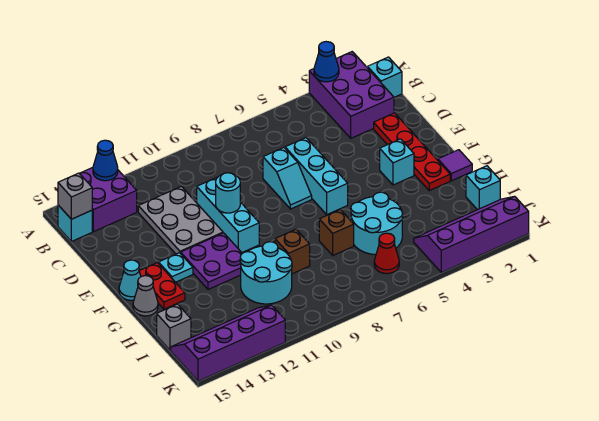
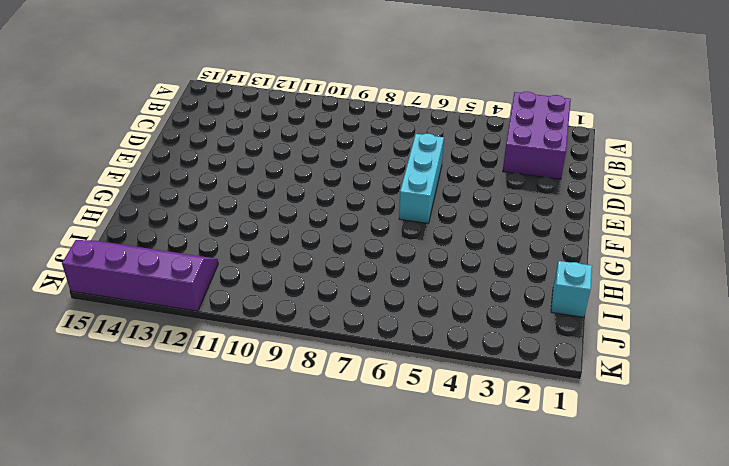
none -> purple brick A13:B14 level 1
none -> cyan brick B1 level 1
none -> cyan brick B15 level 1

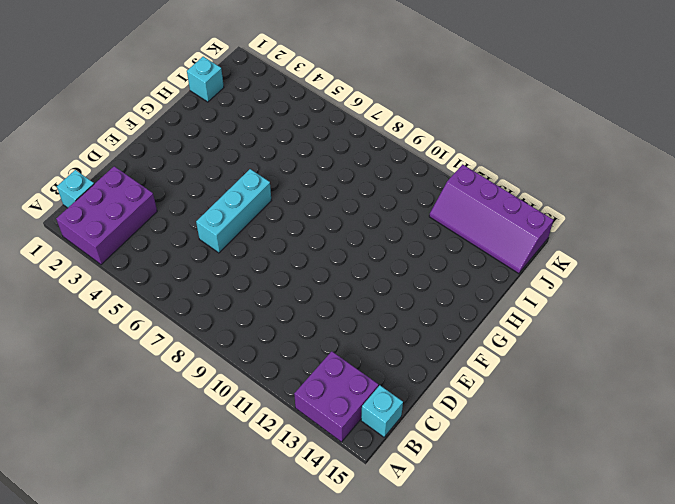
none -> grey plate C11:E12 level 1
none -> red plate D2:G2 level 1
none -> cyan slope D7:E7 level 1 top D

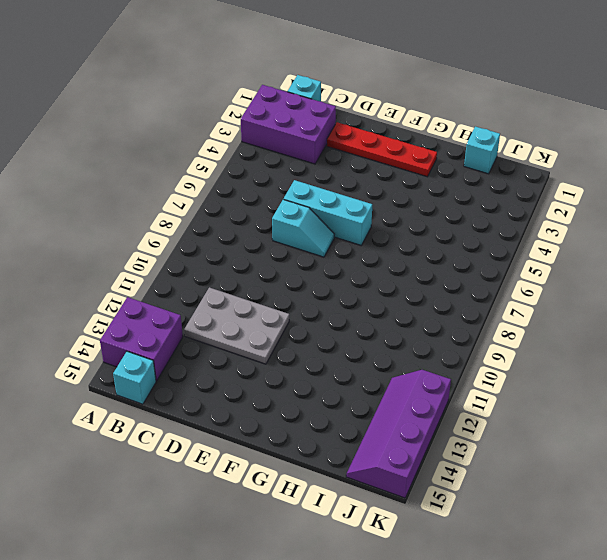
none -> cyan brick D10:F10 level 1
none -> cyan brick F3 level 1
none -> purple plate F11:G12 level 1

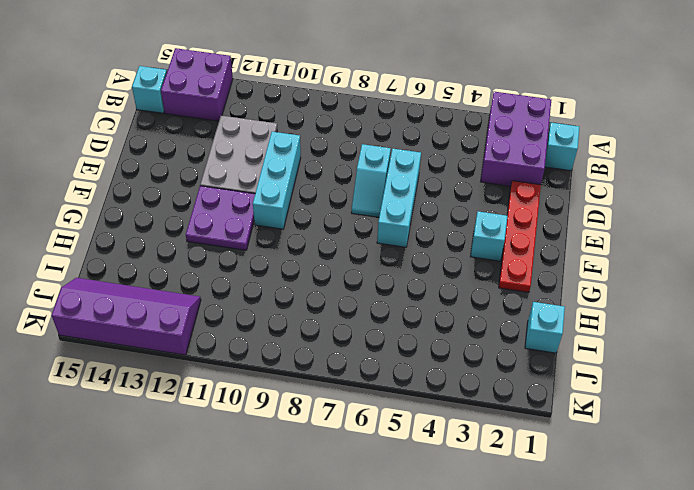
none -> cyan plate F13 level 1
none -> red plate F14:G14 level 1
none -> cyan cone F15 level 1

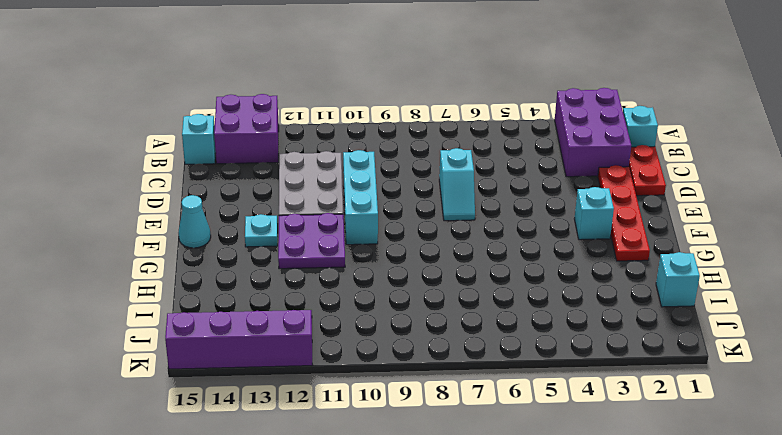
red plate C1:D1 level 1 -> red plate F14:G14 level 1
none -> cyan brick D6:F6 level 1
none -> purple tile G1 level 1
none -> grey cone G15 level 1

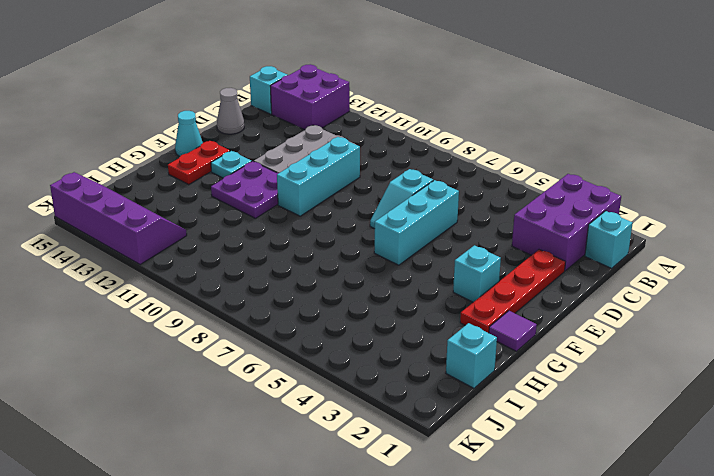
grey cone D15 level 1 -> grey cone G15 level 1
none -> cyan round brick H5:I6 level 1
none -> brown brick H7 level 1
none -> brown brick H9 level 1

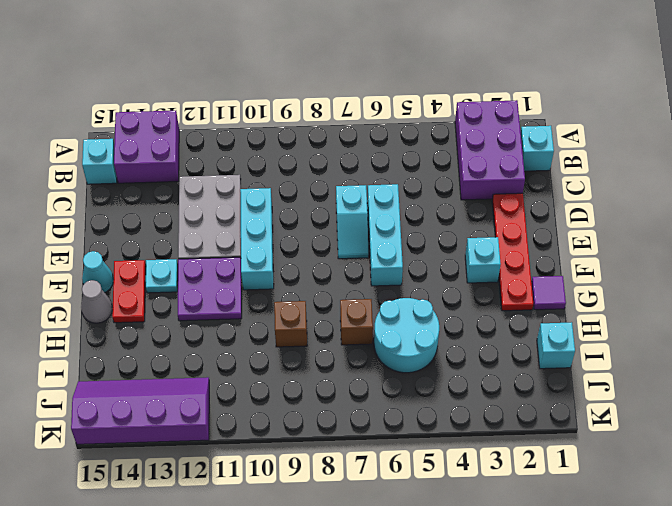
none -> cyan round brick H10:I11 level 1
none -> grey brick I15 level 1
none -> purple slope J1:K4 level 1 top K

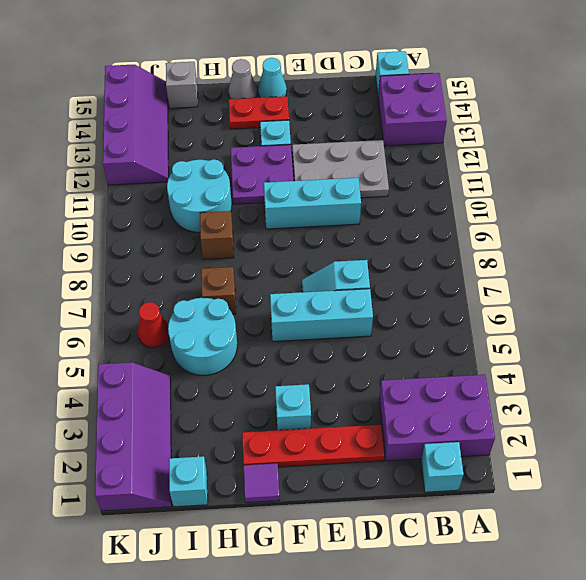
none -> blue cone A3 level 2
none -> blue cone A13 level 2
none -> grey brick B15 level 2

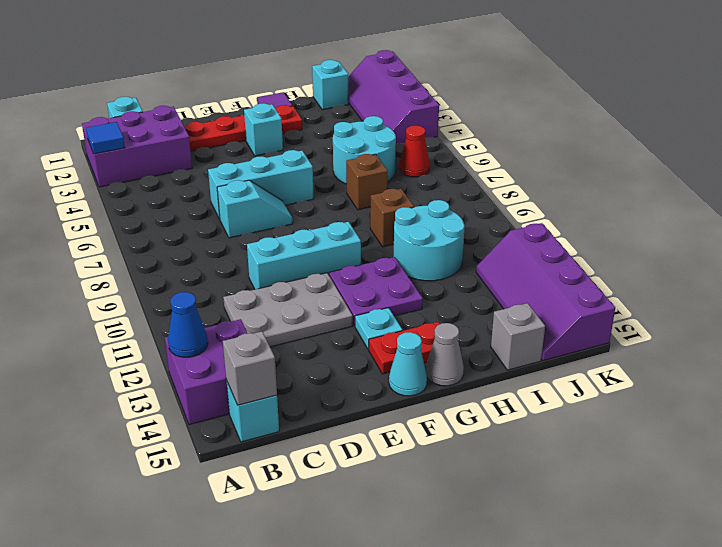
blue tile A3 level 2 -> blue cone A3 level 2
none -> cyan round brick E10 level 2

